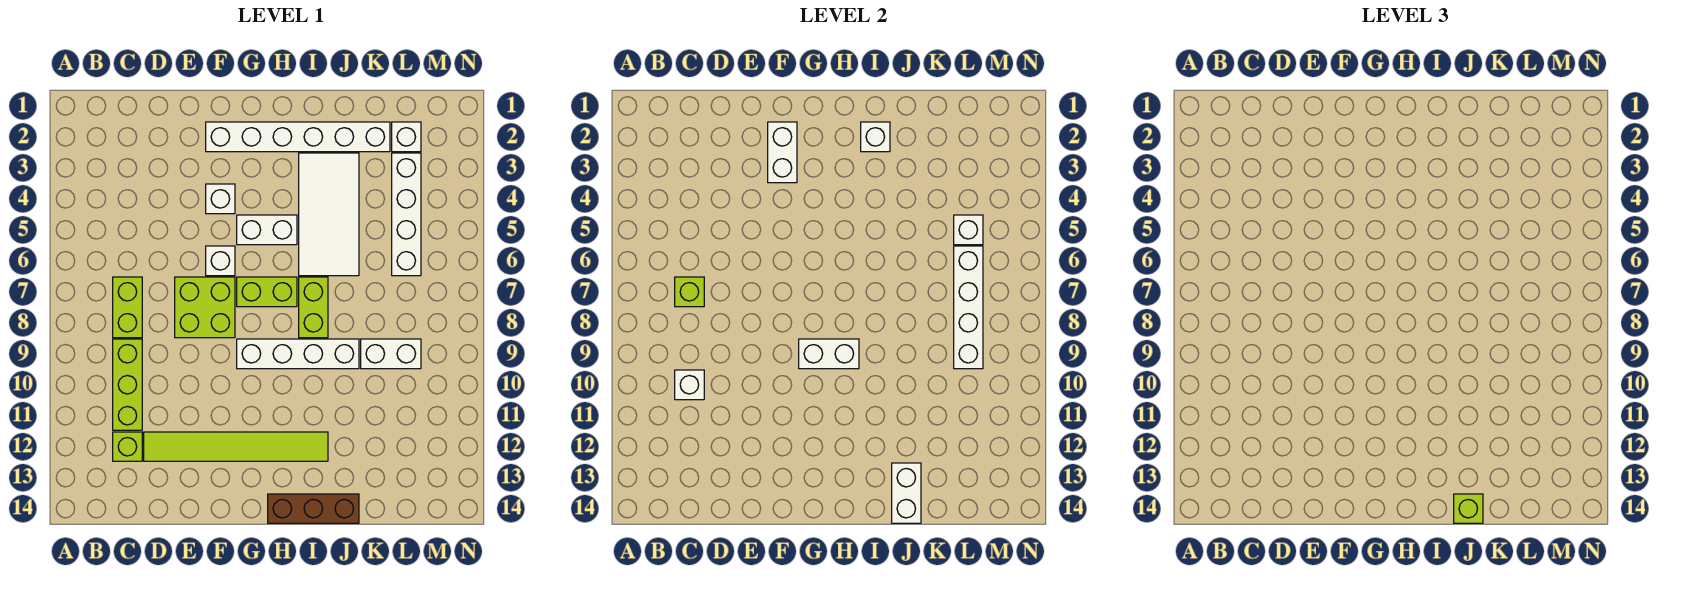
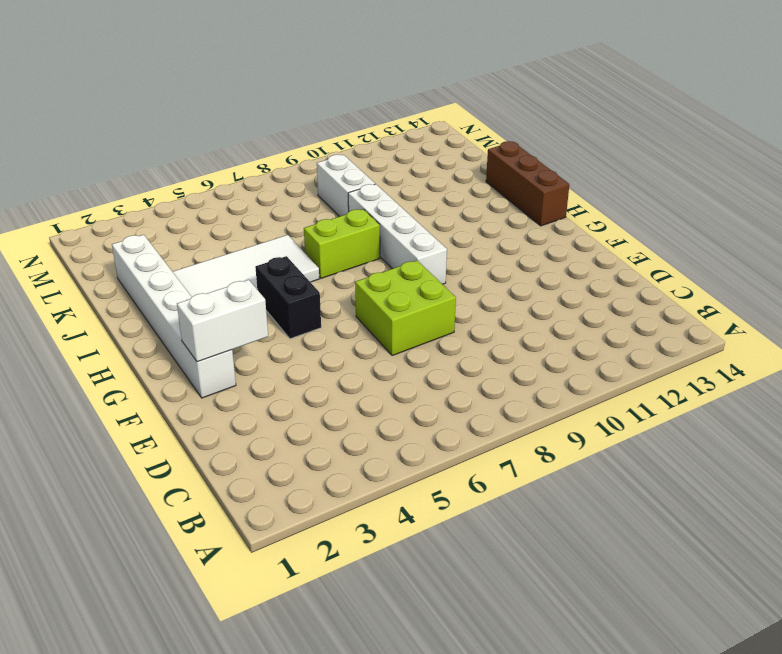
black brick G5:H5 level 1 -> white brick G5:H5 level 1
none -> lime brick C7:C8 level 1
none -> lime brick C9:C11 level 1
none -> lime brick C12 level 1

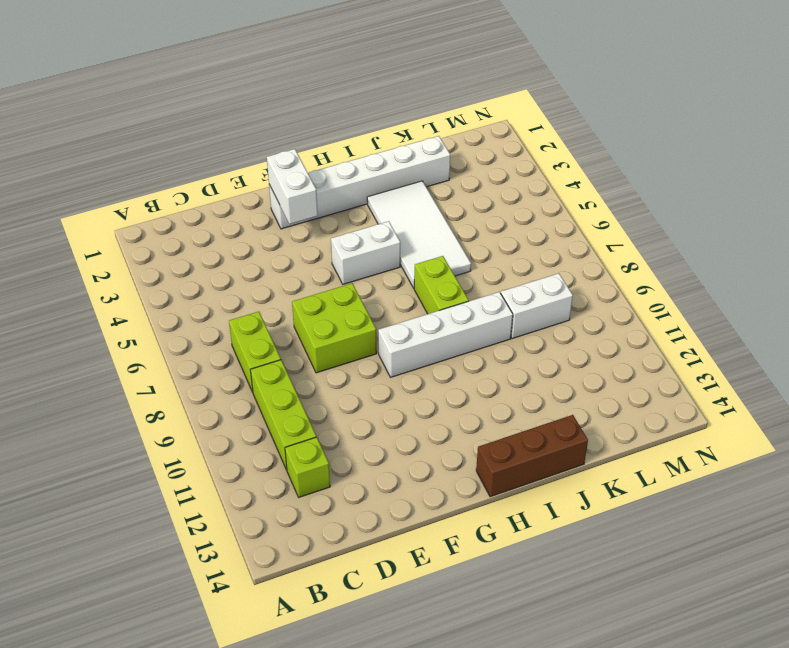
none -> lime tile D12:I12 level 1
none -> white brick F4 level 1
none -> white brick F6 level 1

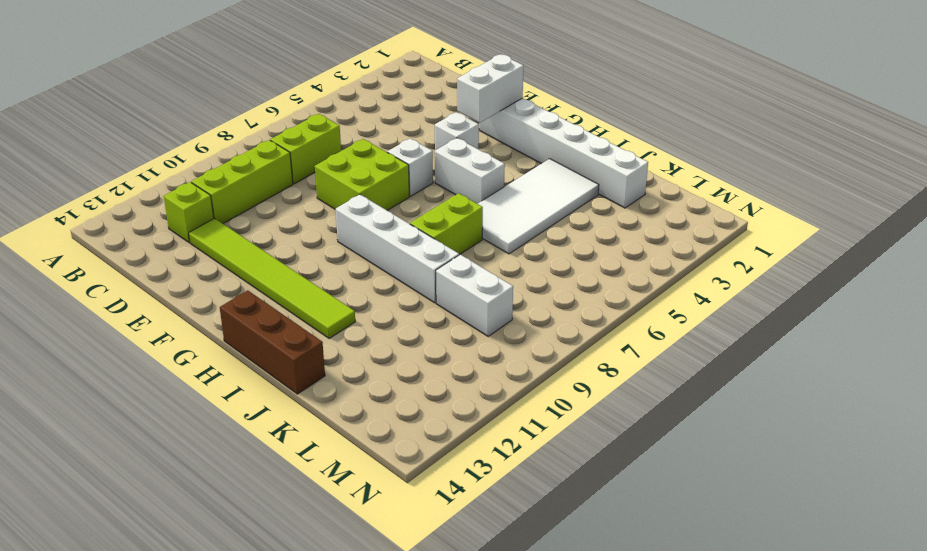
none -> lime brick G7:H7 level 1
none -> white brick L2 level 1
none -> white brick L3:L6 level 1

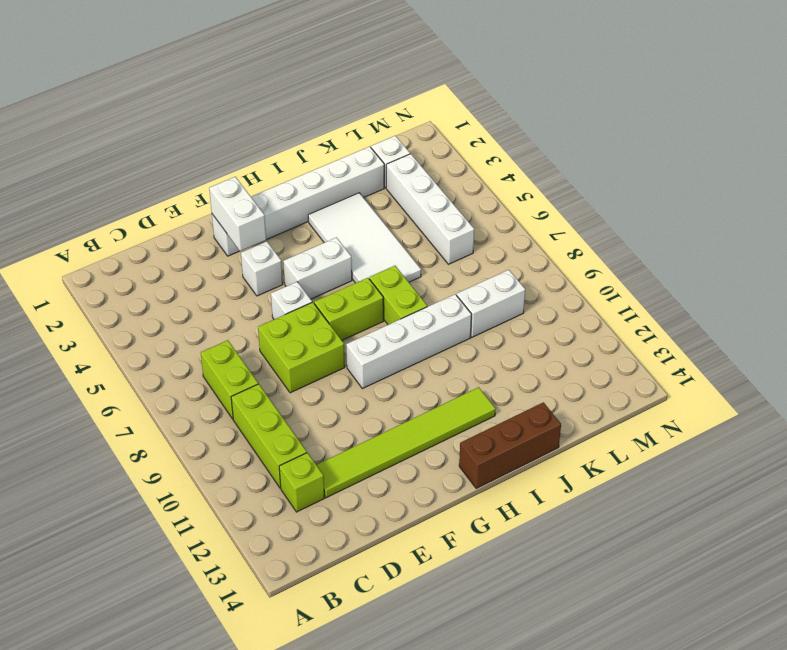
none -> lime brick C7 level 2
none -> white brick C10 level 2
none -> white brick G9:H9 level 2

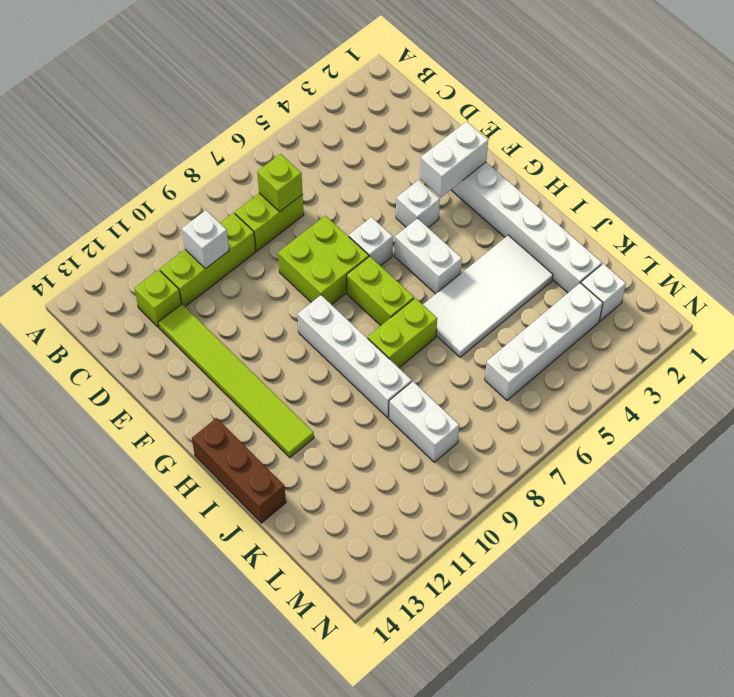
none -> white brick G9:H9 level 2
none -> white brick I2 level 2
none -> white brick J13:J14 level 2

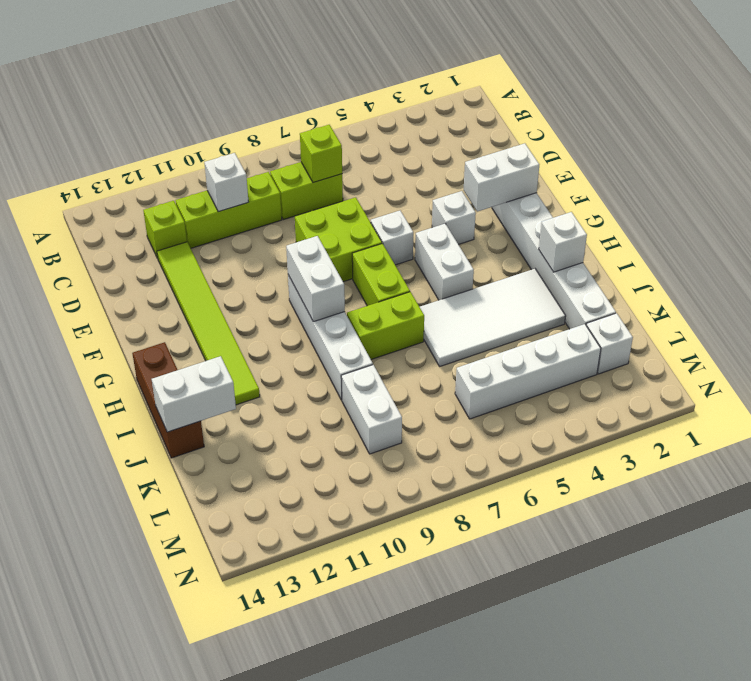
none -> white brick L5 level 2
none -> white brick L6:L9 level 2
none -> lime brick J14 level 3

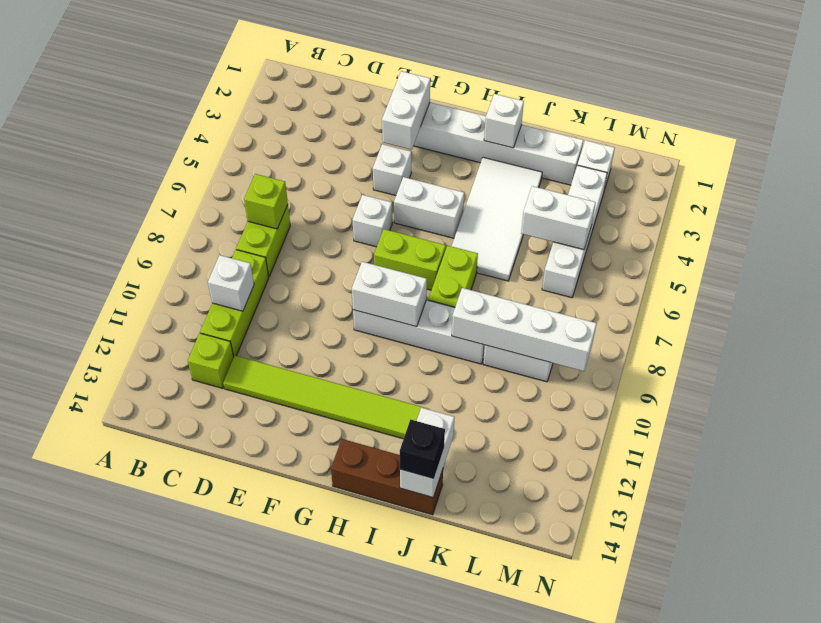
white brick J9:M9 level 2 -> white brick L6:L9 level 2
black brick J14 level 3 -> lime brick J14 level 3
white brick K5:L5 level 2 -> white brick L5 level 2
none -> lime brick E7:F8 level 1

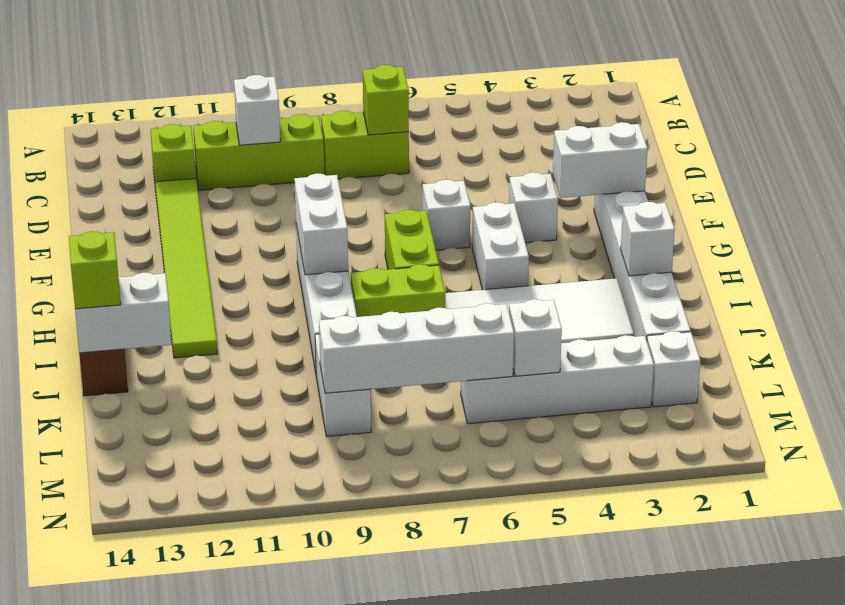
none -> lime brick E7:F8 level 1

